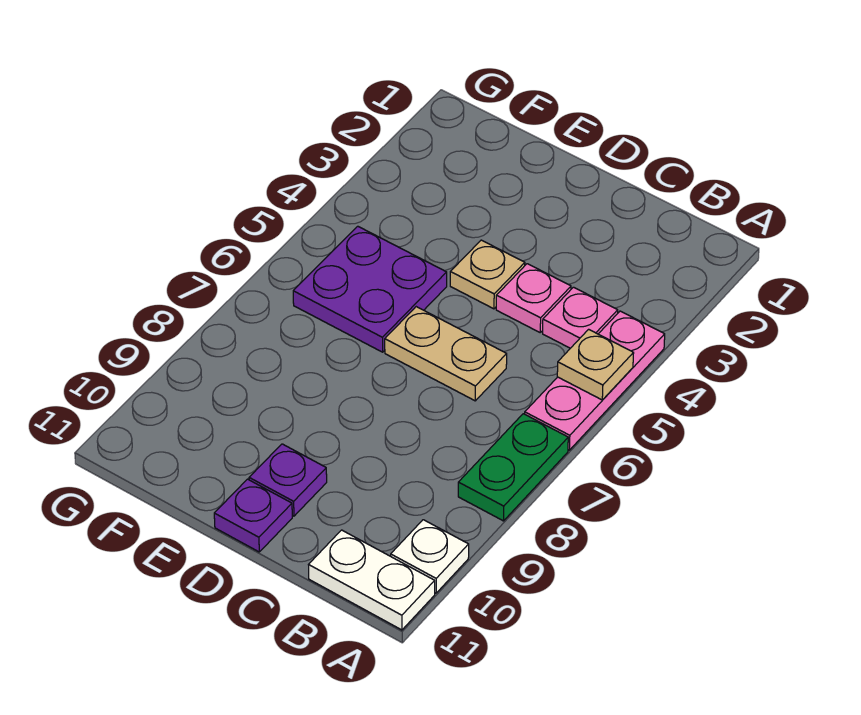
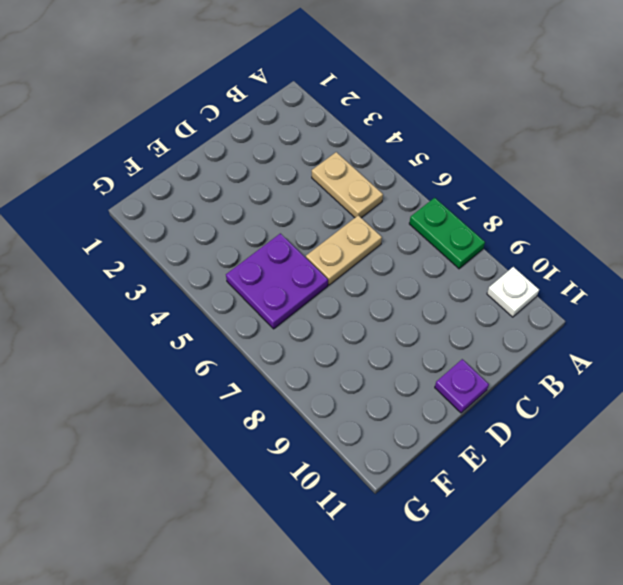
tan plate B4:B5 level 1 -> pink plate B4 level 1
none -> pink plate A4:A6 level 1
none -> white plate A11:B11 level 1
none -> pink plate C4 level 1

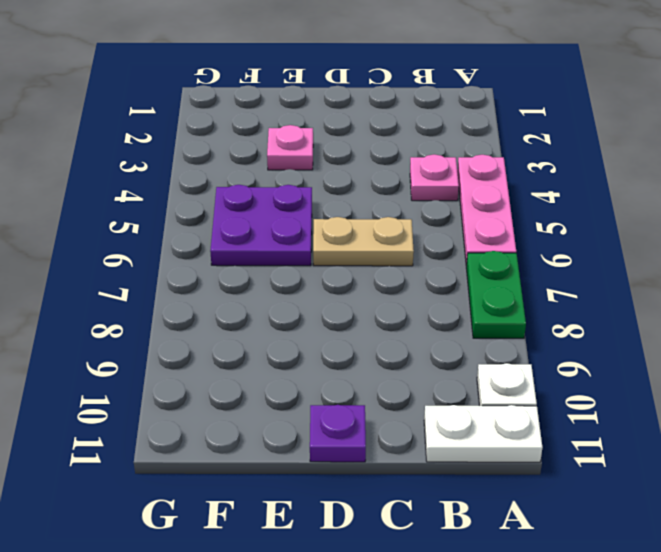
pink plate E3 level 1 -> pink plate C4 level 1
none -> tan plate D4 level 1
none -> purple plate D10 level 1
none -> tan plate A5 level 2

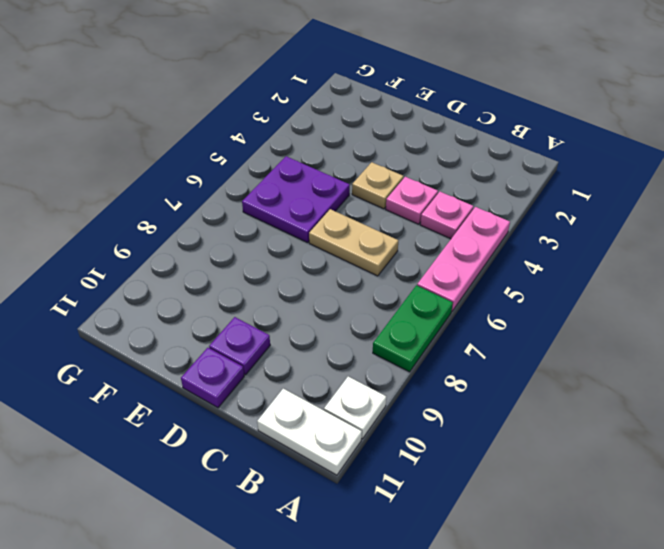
none -> tan plate A5 level 2

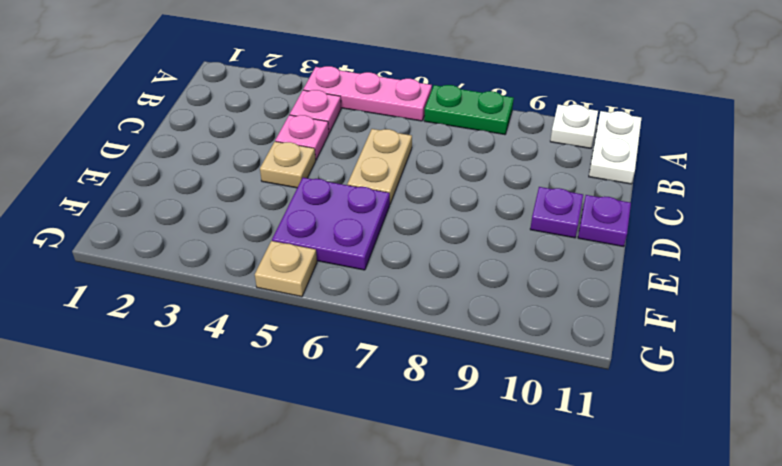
tan plate G5 level 1 -> tan plate A5 level 2

